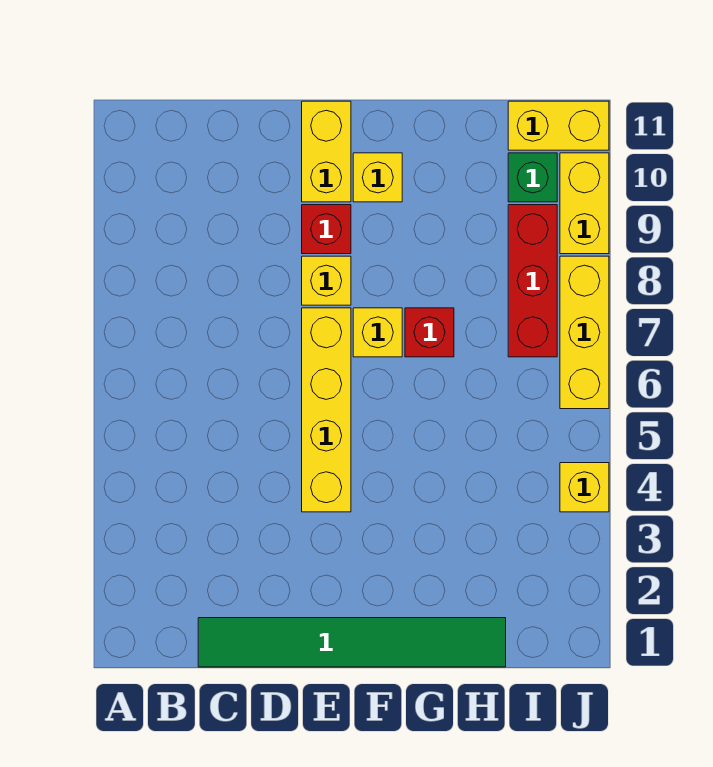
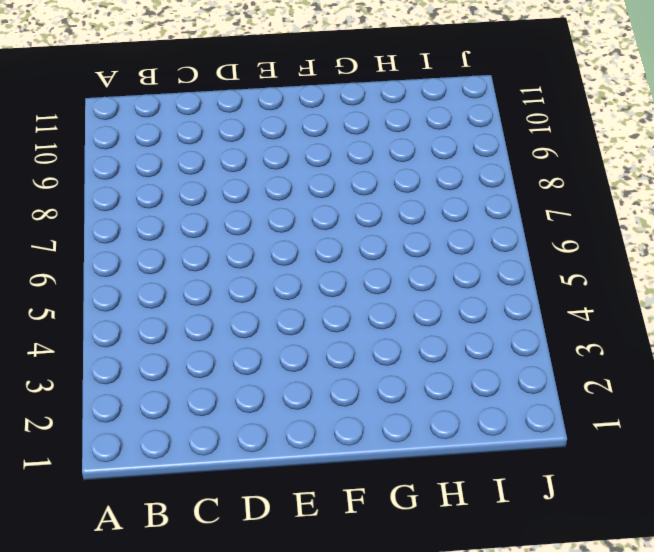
none -> green tile C1:H1 level 1
none -> yellow brick E4:E7 level 1
none -> yellow brick E8 level 1

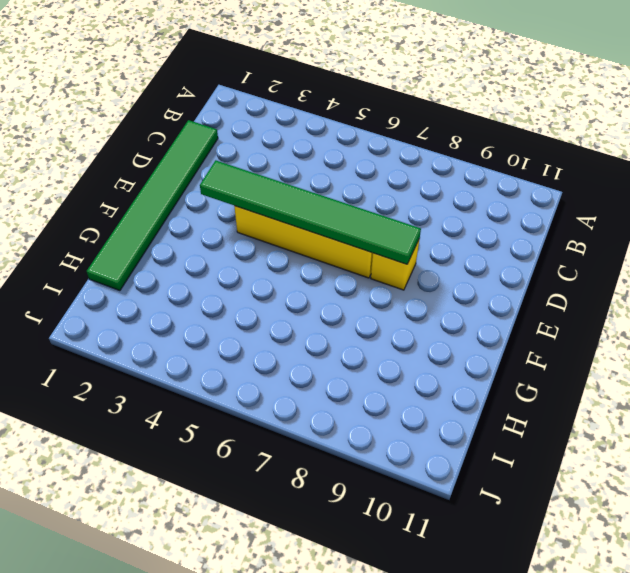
green tile E3:E8 level 2 -> none
none -> red brick E9 level 1
none -> yellow brick E10:E11 level 1
none -> yellow brick F7 level 1

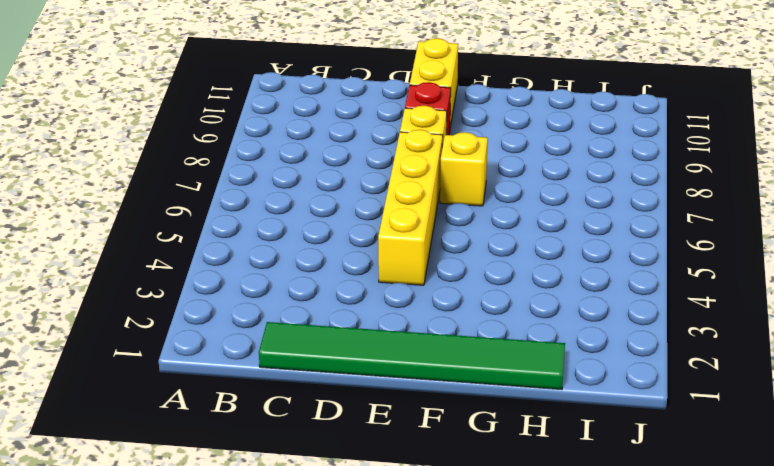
none -> yellow brick F10 level 1
none -> red brick G7 level 1
none -> red brick I7:I9 level 1

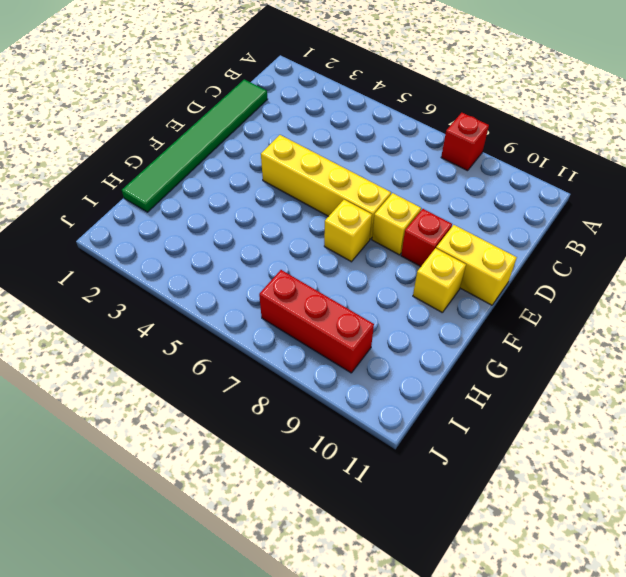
red brick A8 level 1 -> red brick G7 level 1
none -> green brick I10 level 1
none -> yellow brick I11:J11 level 1
none -> yellow brick J4 level 1

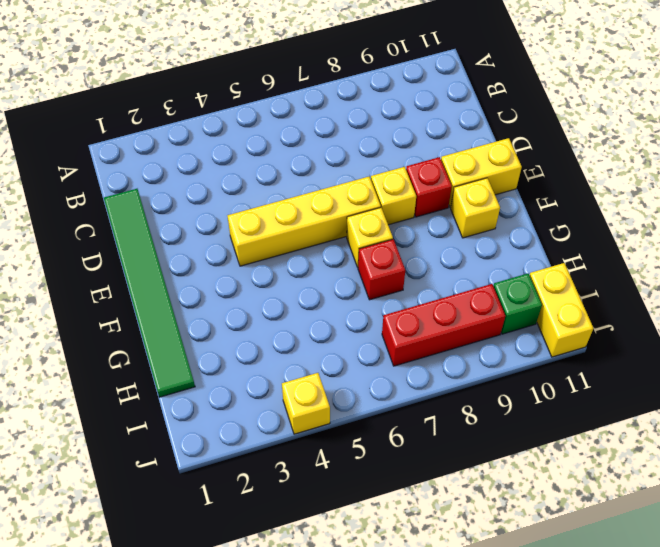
none -> yellow brick J6:J8 level 1
none -> yellow brick J9:J10 level 1

